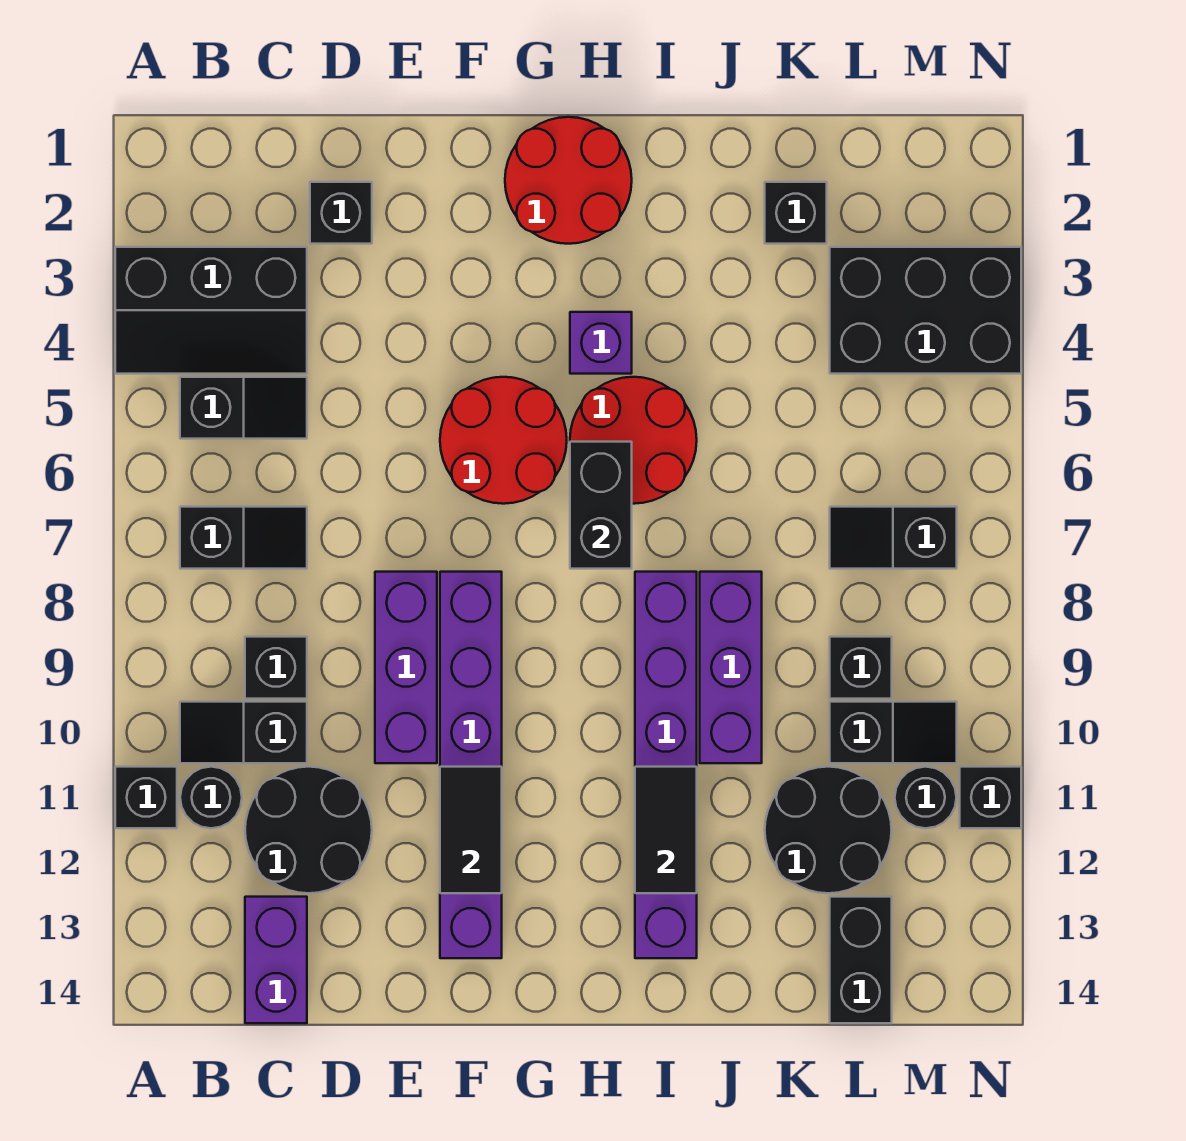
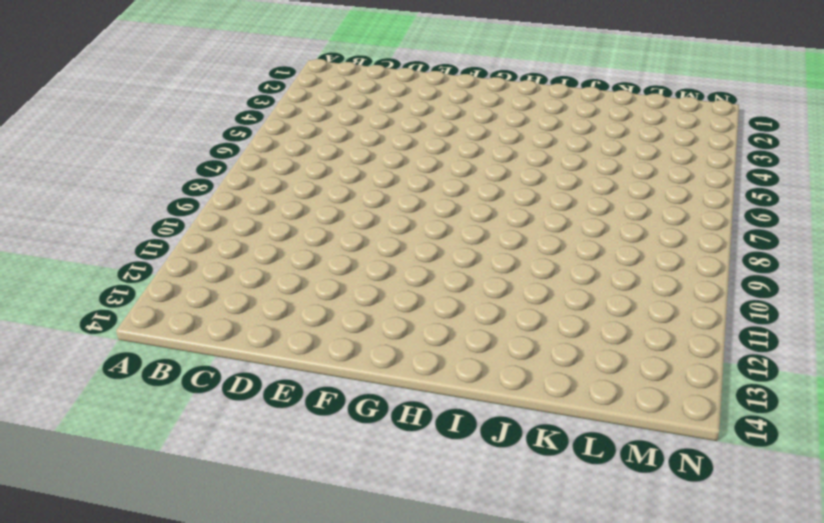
none -> black slope A3:C4 level 1 top 3
none -> black brick A11 level 1
none -> black slope B5:C5 level 1 top B
none -> black slope B7:C7 level 1 top B

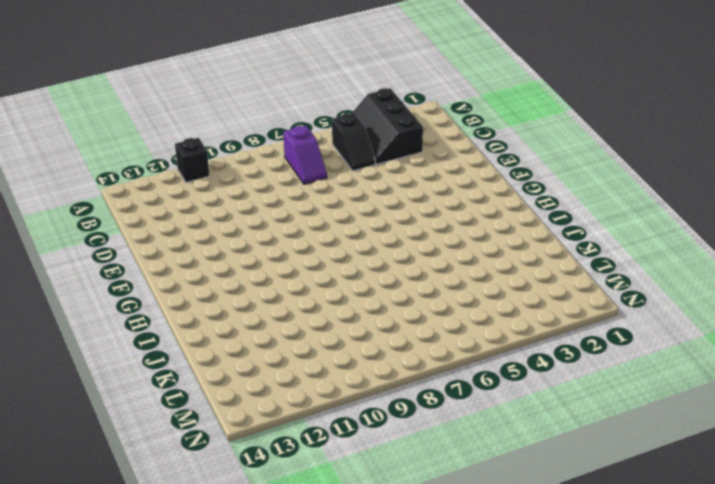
purple slope B7:C7 level 1 top B -> black slope B7:C7 level 1 top B
none -> black slope B10:C10 level 1 top C
none -> black round brick B11 level 1
none -> black brick C9 level 1
none -> black round brick C11:D12 level 1

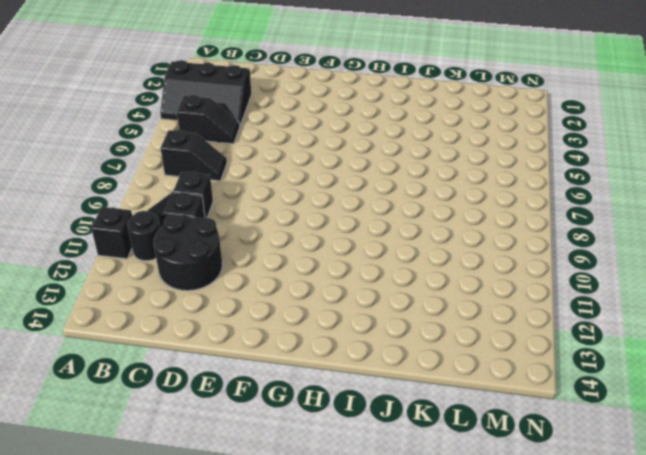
none -> purple brick C13:C14 level 1
none -> black brick D2 level 1
none -> purple brick E8:E10 level 1
none -> red round brick F5:G6 level 1

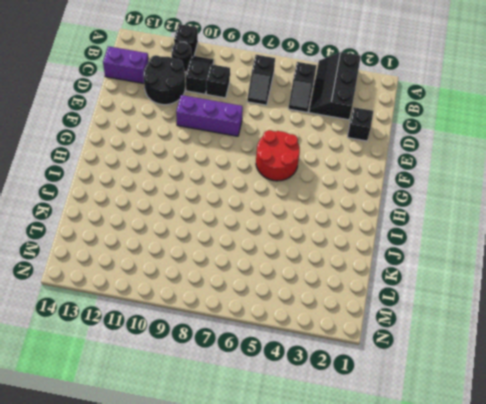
none -> purple brick F8:F13 level 1
none -> red round brick G1:H2 level 1
none -> purple brick H4 level 1
none -> red round brick H5:I6 level 1

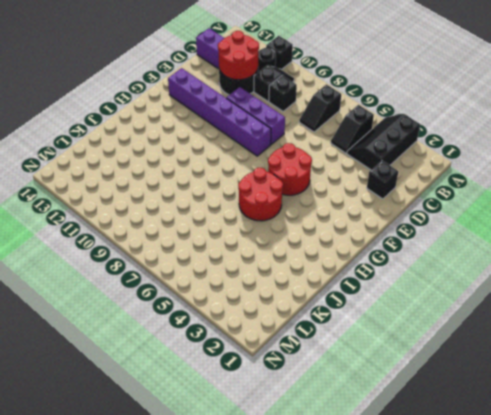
red round brick C11:D12 level 2 -> red round brick G1:H2 level 1
none -> purple brick H4 level 1
none -> purple brick I8:I13 level 1
none -> purple brick J8:J10 level 1
none -> black brick K2 level 1

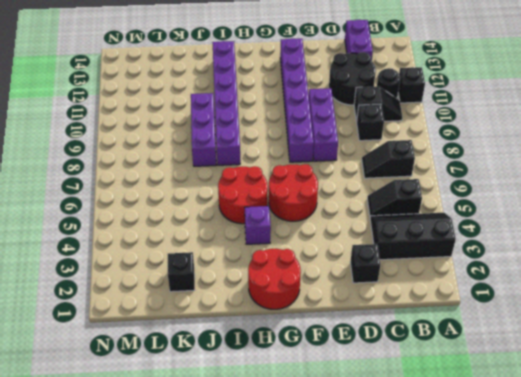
none -> black round brick K11:L12 level 1
none -> black brick L3:N4 level 1
none -> black slope L7:M7 level 1 top M
none -> black brick L9 level 1

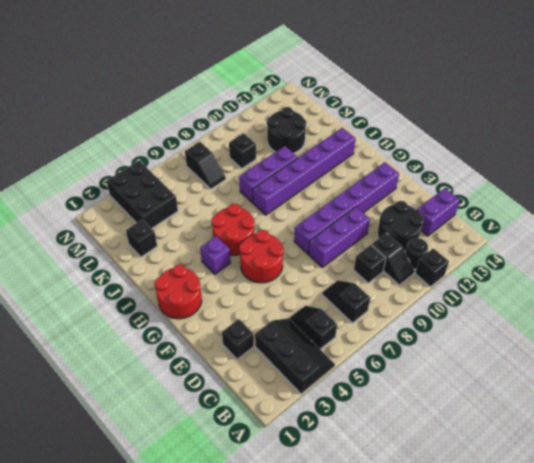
none -> black slope L10:M10 level 1 top L
none -> black brick L13:L14 level 1
none -> black round brick M11 level 1
none -> black brick N11 level 1

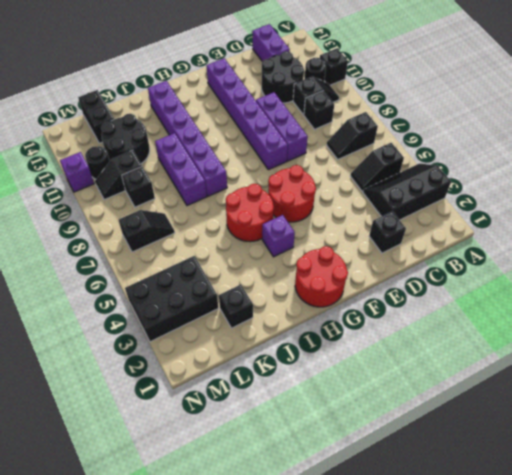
purple brick N11 level 1 -> black brick N11 level 1
none -> black tile F11:F12 level 2
none -> black brick H6:H7 level 2
none -> black tile I11:I12 level 2

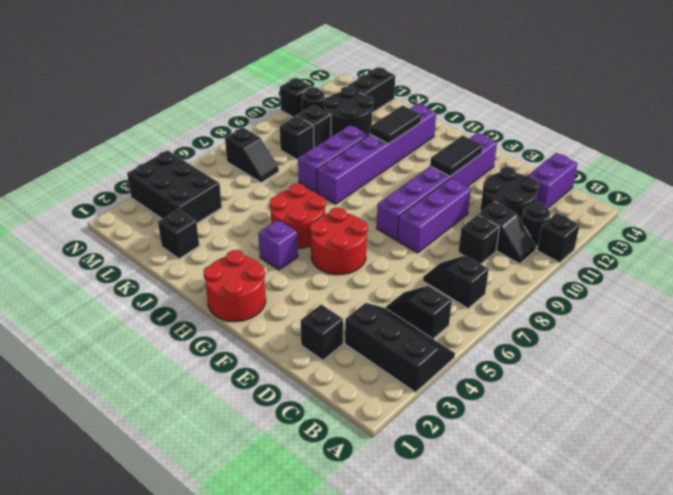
none -> black brick H6:H7 level 2

